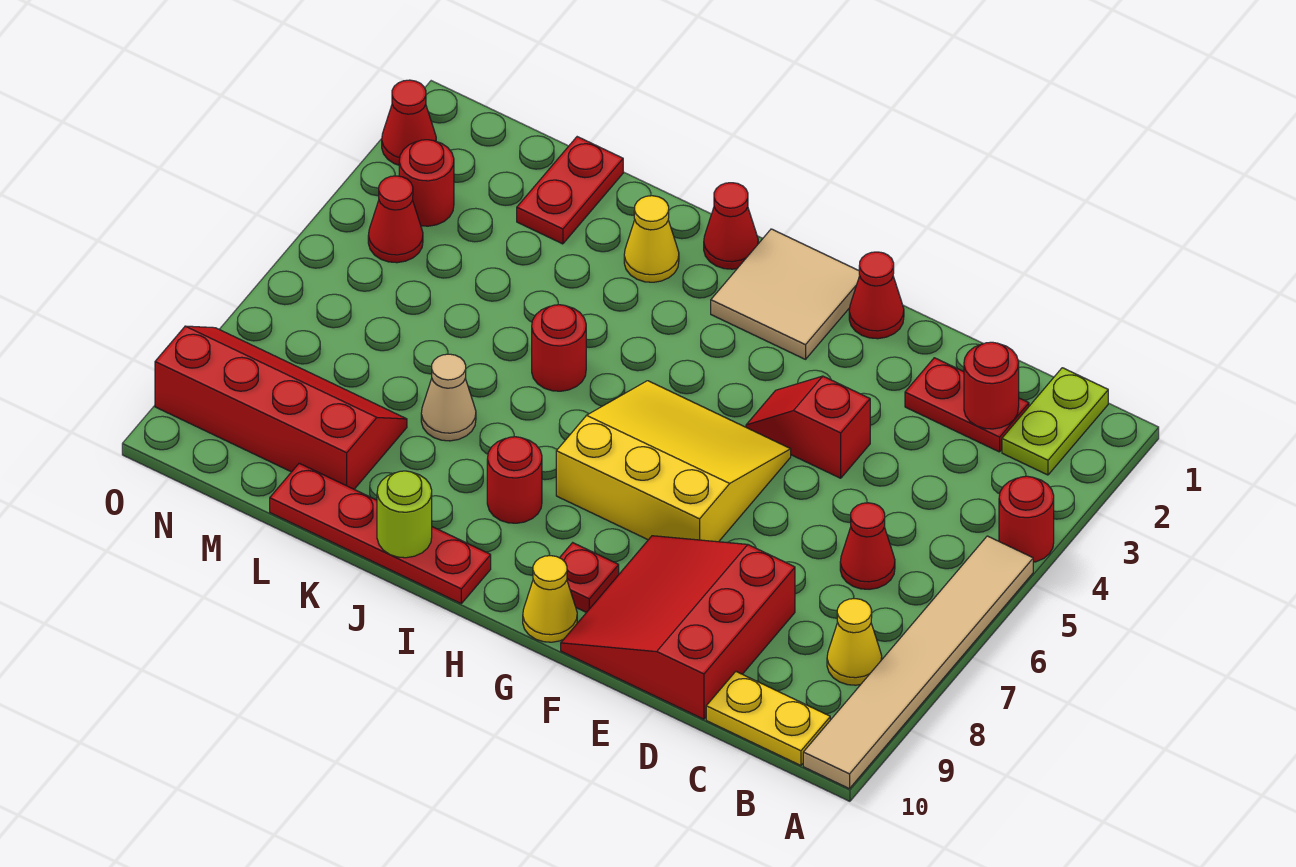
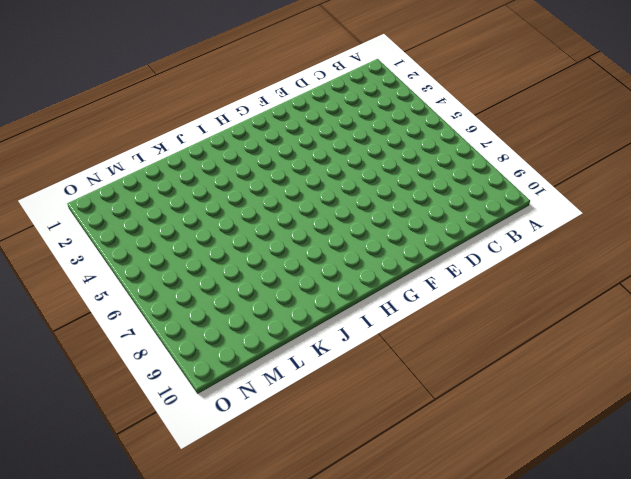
none -> red round brick A4 level 1
none -> tan tile A5:A10 level 1
none -> lime plate B1:B2 level 1

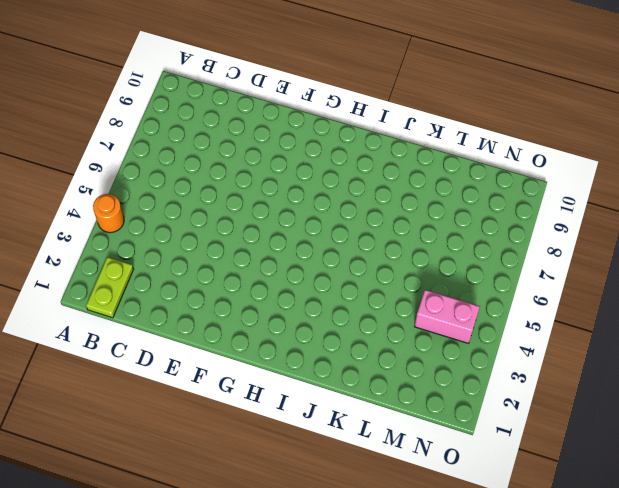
orange round brick A4 level 1 -> red round brick A4 level 1
pink brick M4:N4 level 1 -> red cone N4 level 1
none -> tan tile A5:A10 level 1
none -> yellow cone B8 level 1
none -> yellow plate B10:C10 level 1

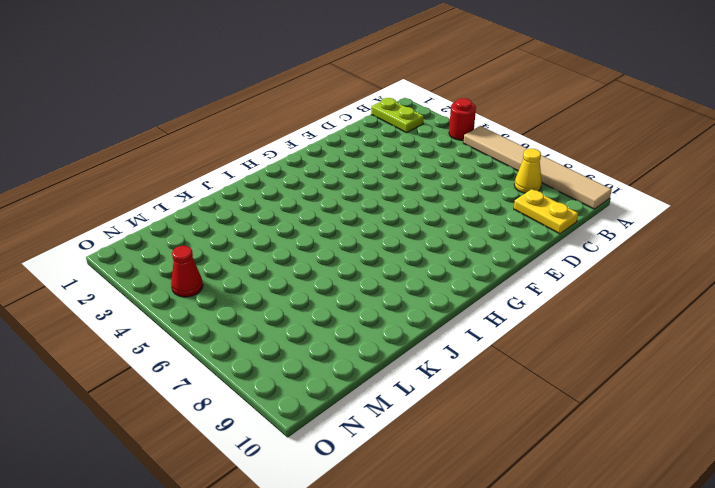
yellow plate C9:C10 level 1 -> yellow plate B10:C10 level 1
none -> red plate C2:D2 level 1
none -> red cone C6 level 1
none -> red slope D8:F10 level 1 top D

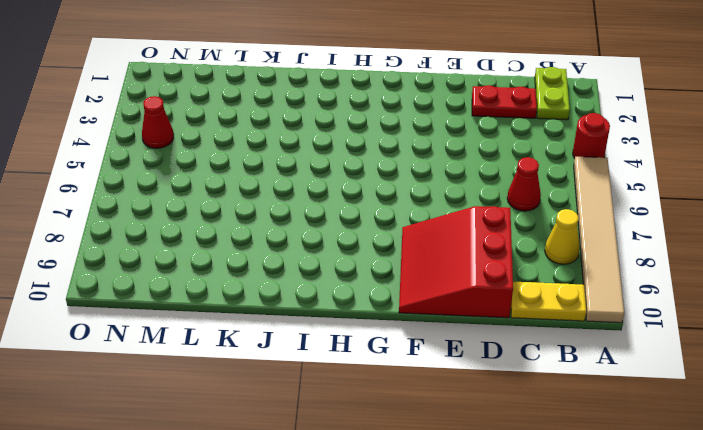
none -> red slope E4:F4 level 1 top E
none -> red cone F1 level 1
none -> yellow slope F5:H7 level 1 top 7

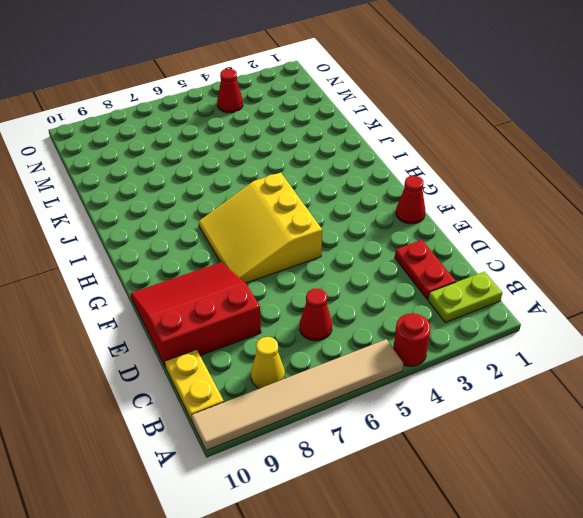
yellow slope F5:H7 level 1 top 5 -> yellow slope F5:H7 level 1 top 7
none -> red slope E4:F4 level 1 top E
none -> tan tile G1:H2 level 1
none -> red plate G9 level 1

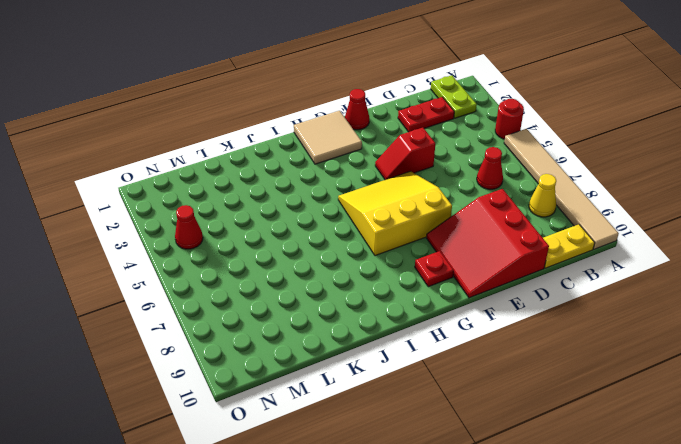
none -> yellow cone G10 level 1
none -> red cone I1 level 1
none -> red round brick I8 level 1

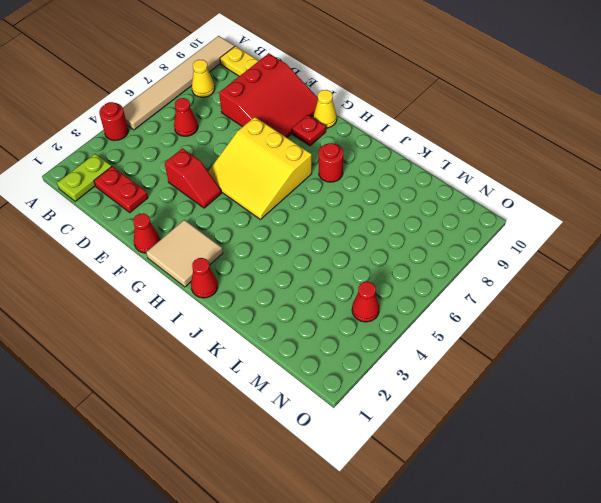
none -> red plate I10:L10 level 1
none -> yellow cone J2 level 1
none -> red round brick J5 level 1

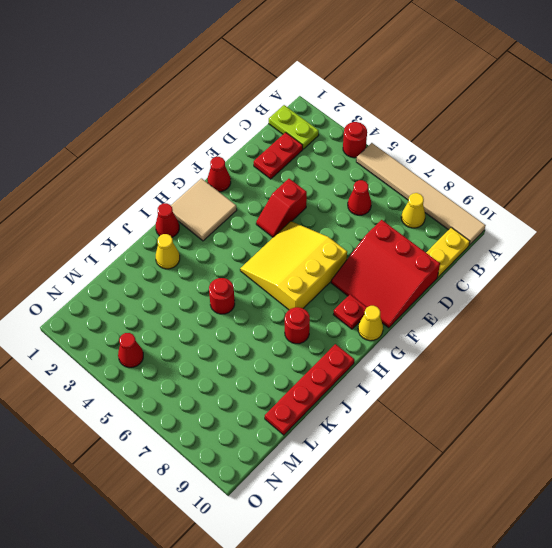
none -> tan cone K7 level 1
none -> red plate L1:L2 level 1
none -> red slope L8:O9 level 1 top 9

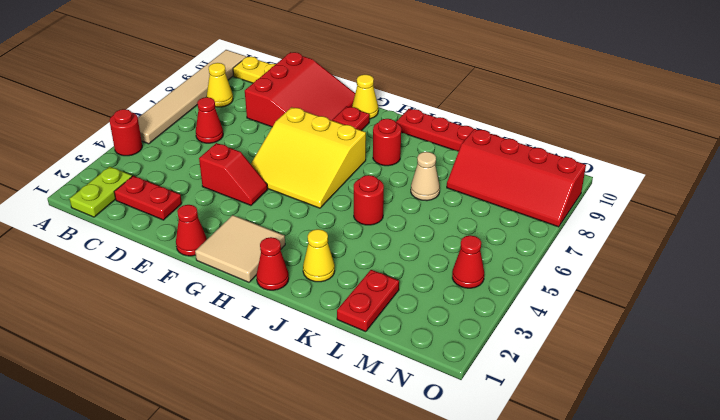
none -> red round brick N3 level 1
none -> red cone O2 level 1
none -> red round brick C2 level 2

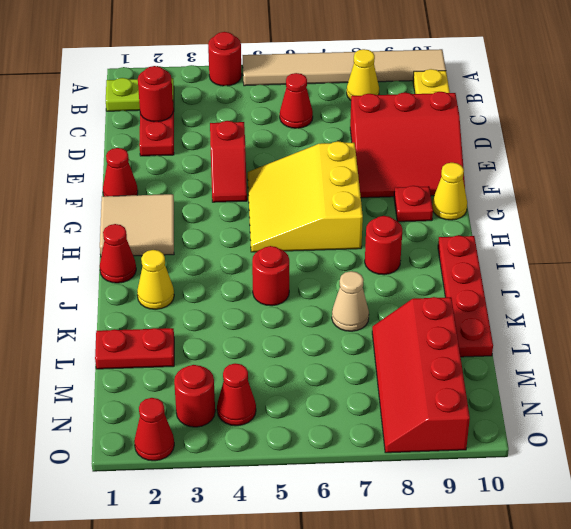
none -> lime round brick J10 level 2

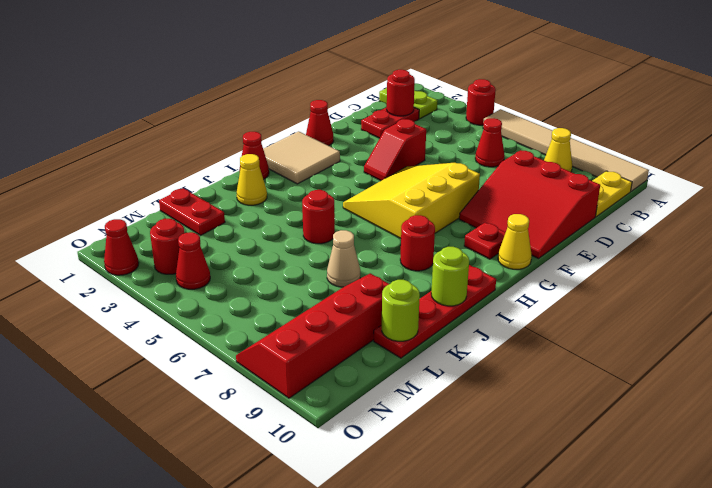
lime round brick L10 level 2 -> none

